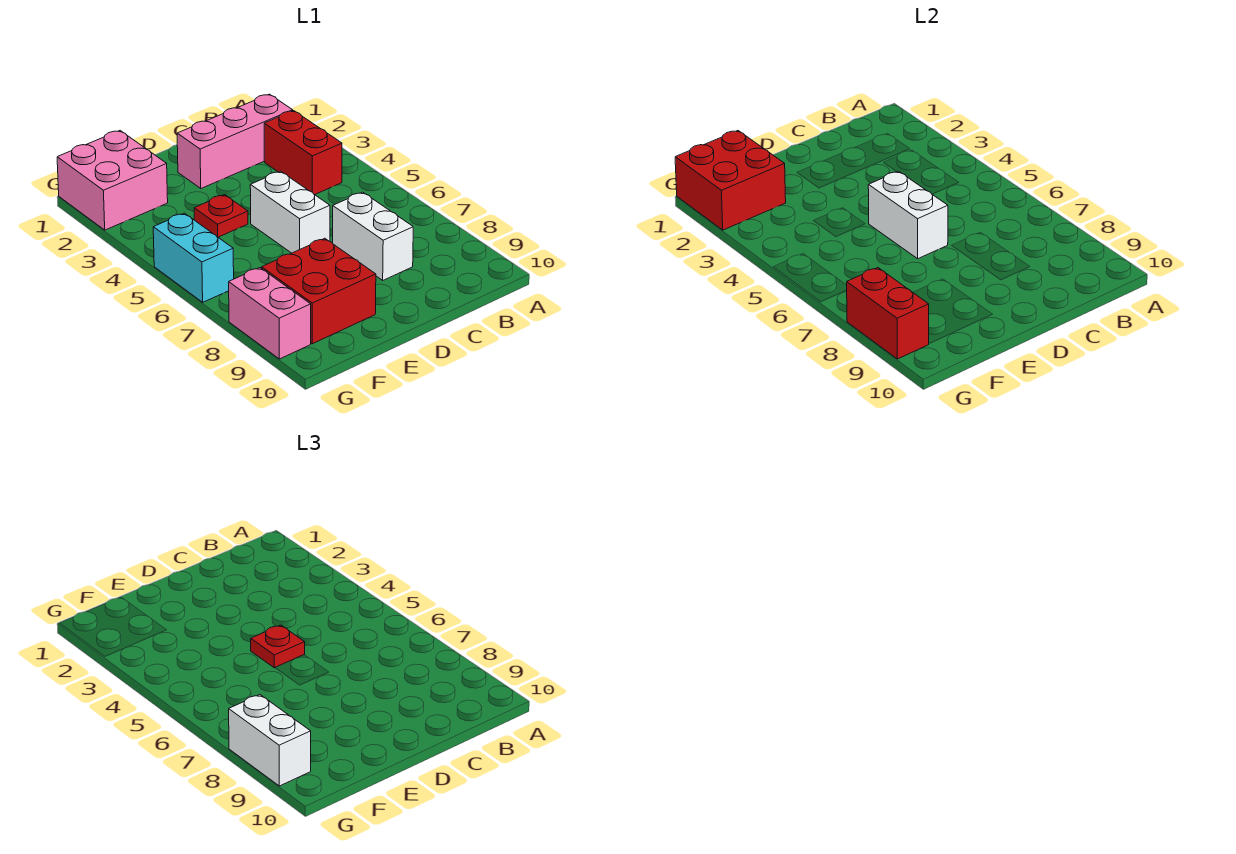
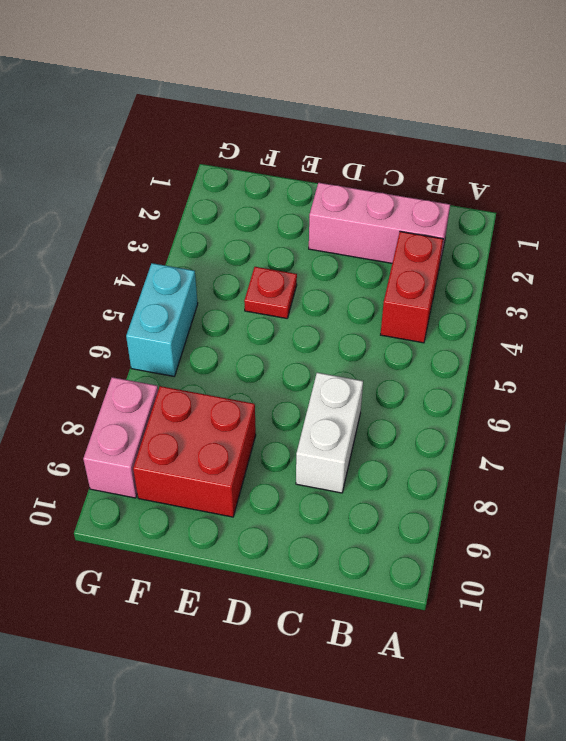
none -> white brick D5:D6 level 1
none -> pink brick F1:G2 level 1
none -> white brick D5:D6 level 2

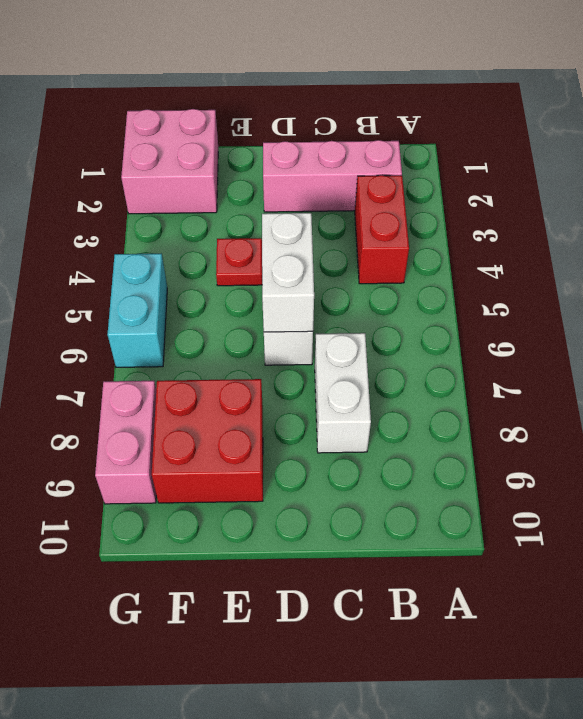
none -> red brick F1:G2 level 2
none -> red brick G8:G9 level 2
none -> red plate D5 level 3

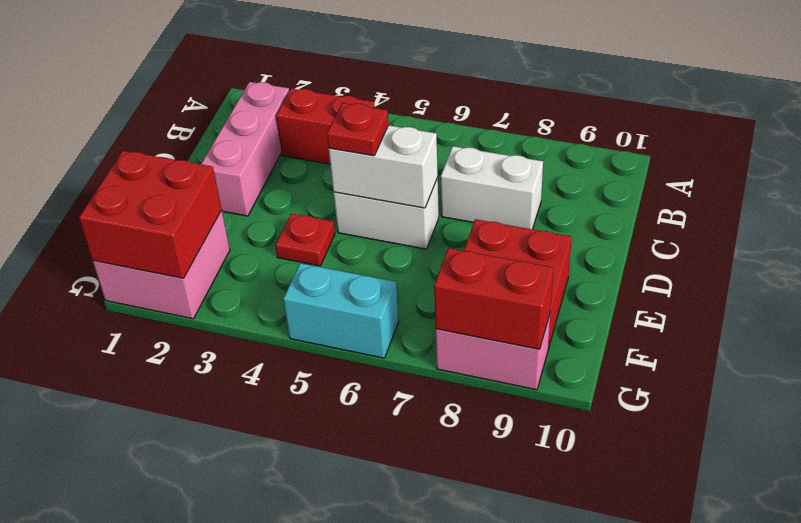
none -> white brick G8:G9 level 3

